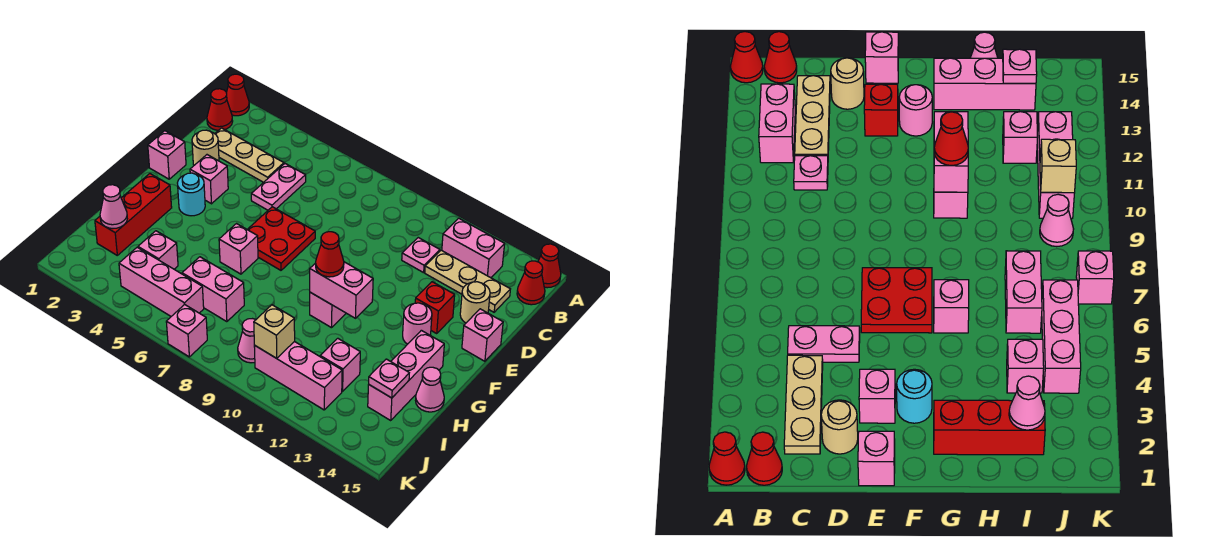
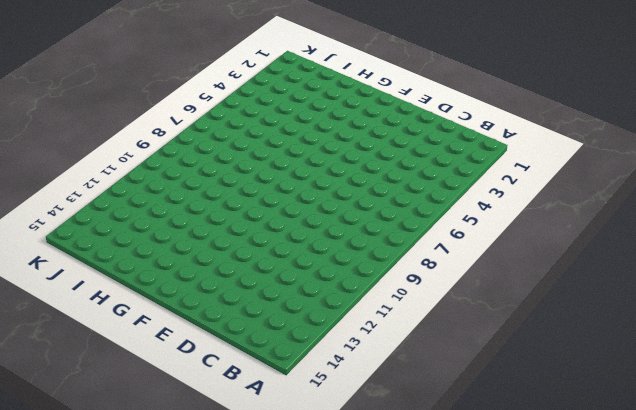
none -> red cone A1 level 1
none -> red cone A15 level 1
none -> red cone B1 level 1
none -> pink brick B12:B13 level 1

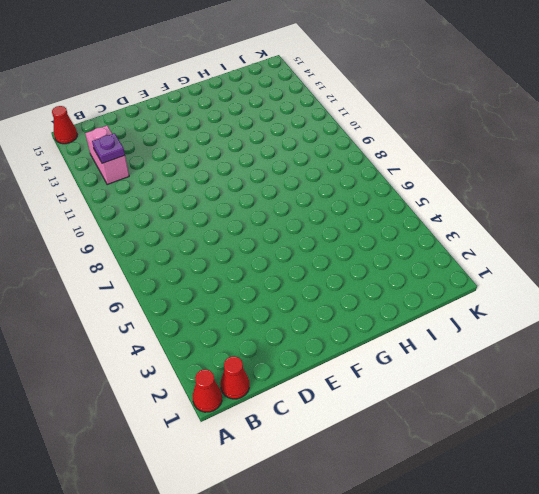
purple plate B12 level 2 -> none
none -> red cone B15 level 1
none -> tan plate C2:C4 level 1
none -> pink plate C5:D5 level 1
none -> pink plate C11 level 1

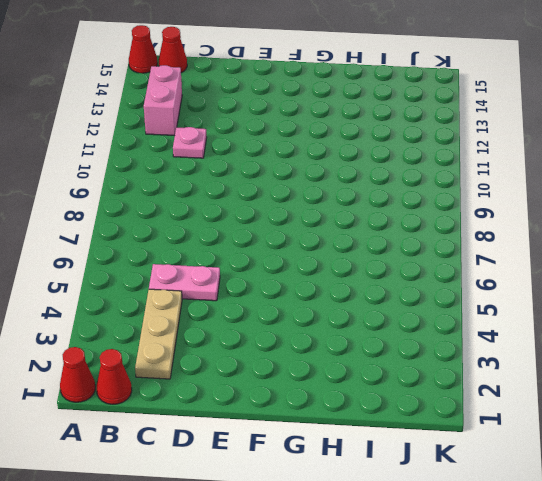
none -> tan plate C12:C14 level 1
none -> tan round brick D2 level 1
none -> tan round brick D14 level 1
none -> pink brick E1 level 1

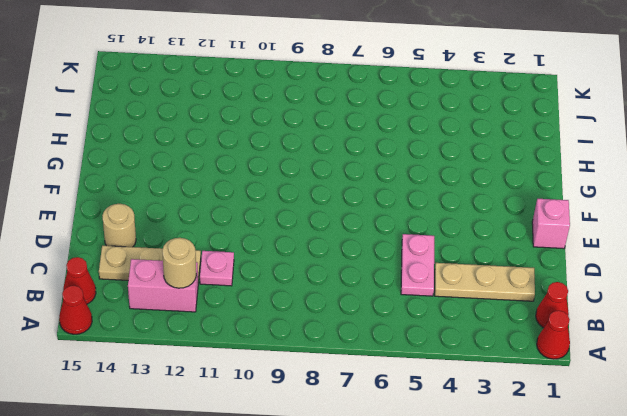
tan round brick B12 level 2 -> tan round brick D2 level 1
none -> pink brick E3 level 1
none -> red plate E6:F7 level 1
none -> red brick E13 level 1
none -> pink brick E15 level 1

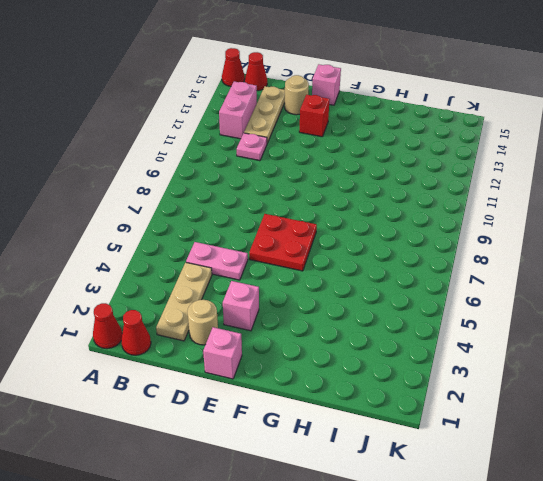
none -> cyan round brick F3 level 1
none -> pink round brick F13 level 1
none -> red brick G2:I2 level 1
none -> pink brick G6 level 1

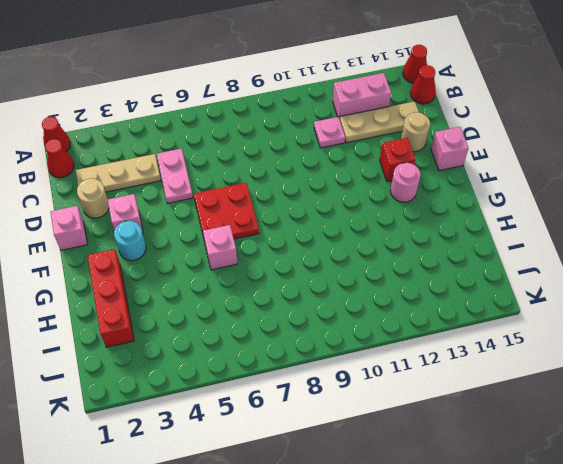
none -> pink brick G10 level 1
none -> pink brick G14:I14 level 1
none -> pink cone H15 level 1
none -> pink brick I4 level 1

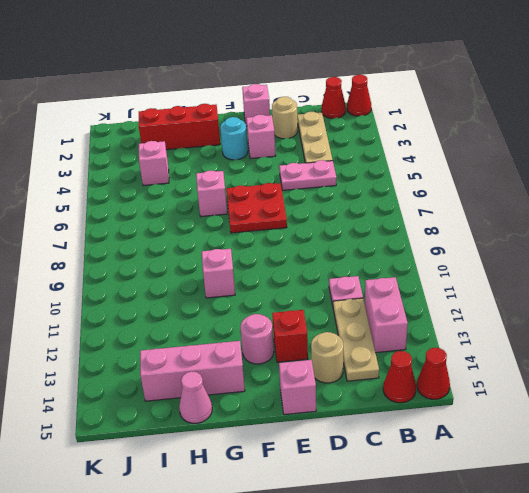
none -> pink brick I6:I7 level 1
none -> pink brick I12 level 1
none -> pink brick J4:J6 level 1
none -> pink cone J9 level 1

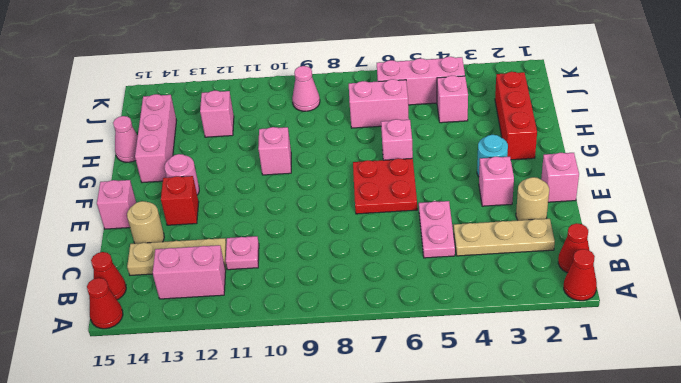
none -> pink brick J10:J12 level 1
none -> pink brick K7 level 1
none -> pink brick G10:G11 level 2
none -> pink cone I2 level 2

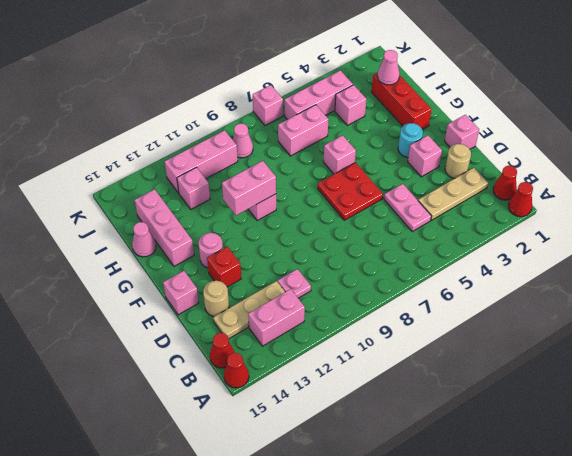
none -> pink plate I14 level 2
none -> tan brick J10 level 2
none -> red cone G10 level 3

